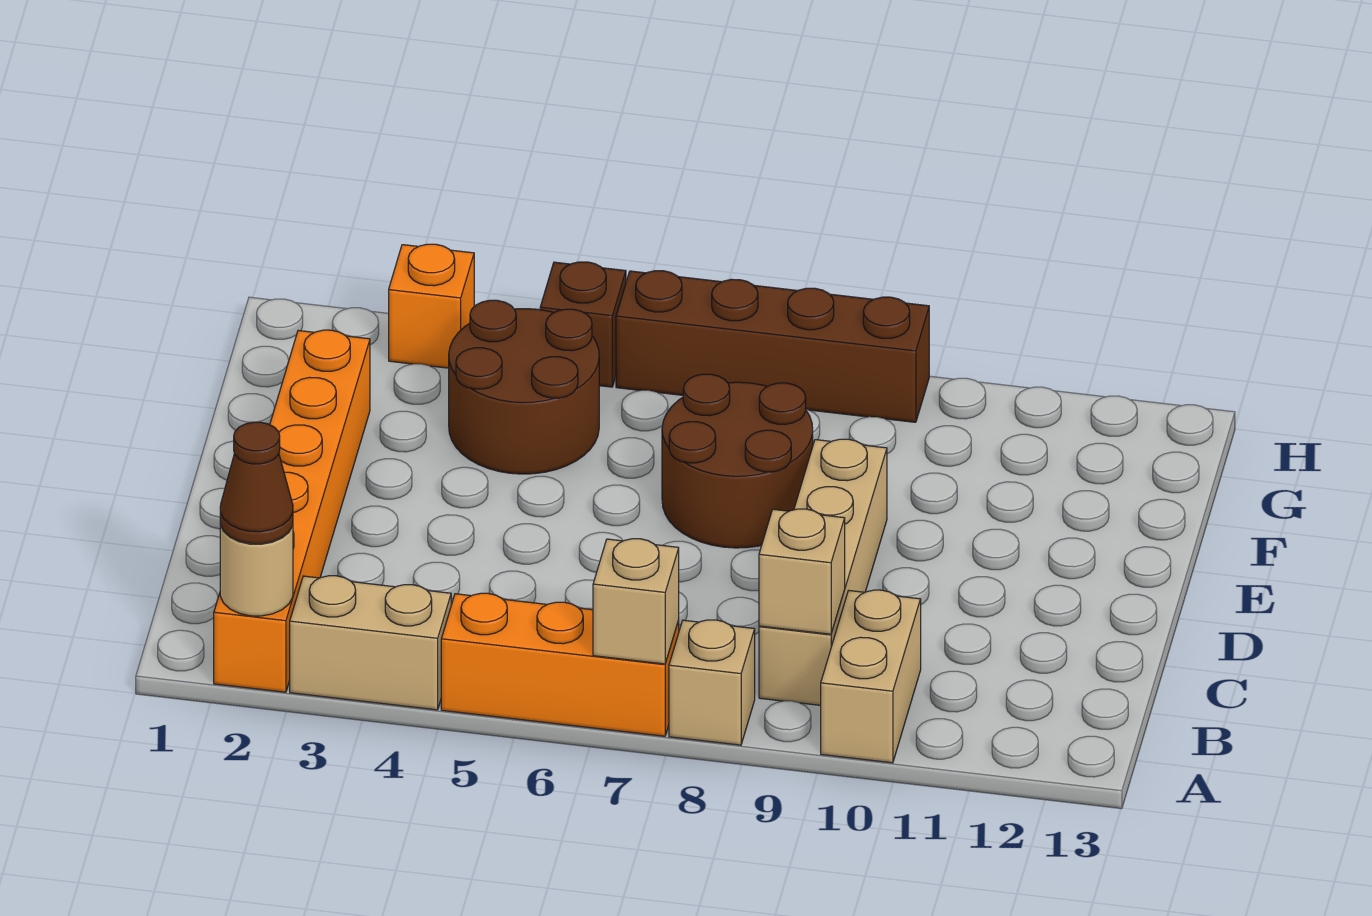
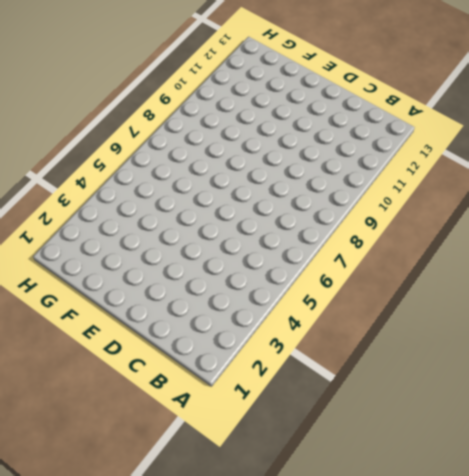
none -> orange brick A2:F2 level 1
none -> tan brick A3:A4 level 1
none -> orange brick A5:A7 level 1

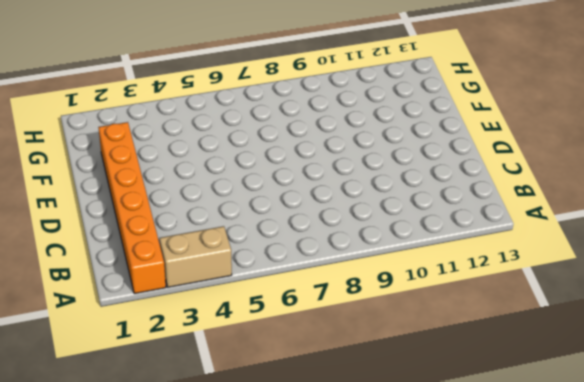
none -> orange brick A5:A7 level 1
none -> tan brick A8 level 1
none -> tan brick A10:B10 level 1

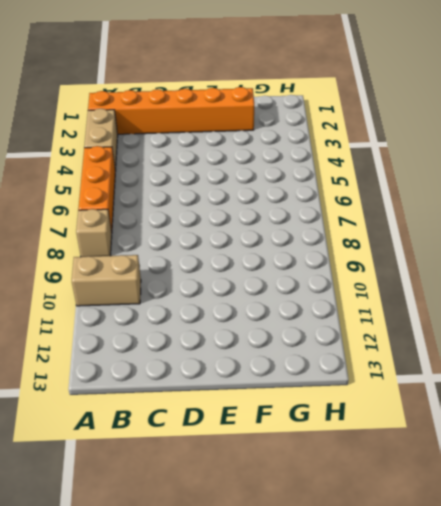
none -> tan brick B9:E9 level 1
none -> brown round brick E7:F8 level 1
none -> brown round brick F4:G5 level 1

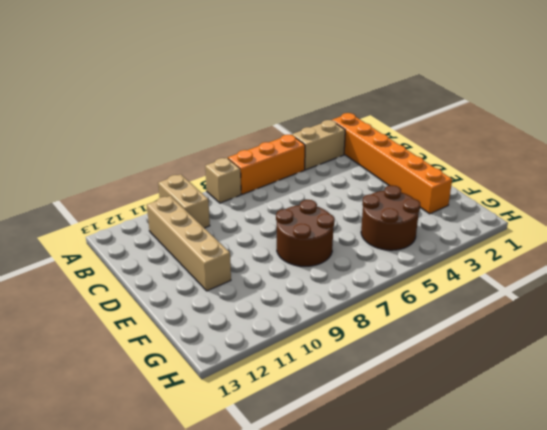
tan brick B11:E11 level 1 -> tan brick B9:E9 level 1
none -> orange brick H3 level 1
none -> brown brick H5 level 1
none -> brown brick H6:H9 level 1

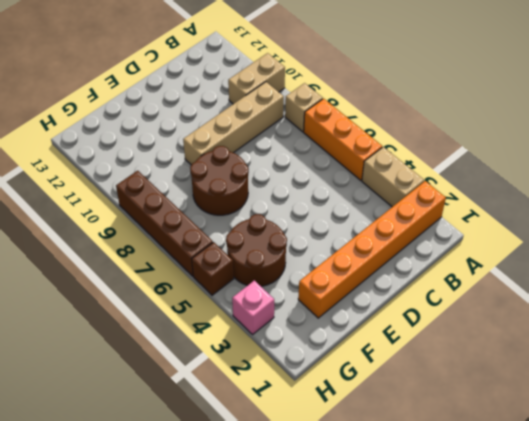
pink brick H3 level 1 -> orange brick H3 level 1
none -> tan round brick A2 level 2
none -> tan brick A7 level 2
none -> tan brick B9 level 2

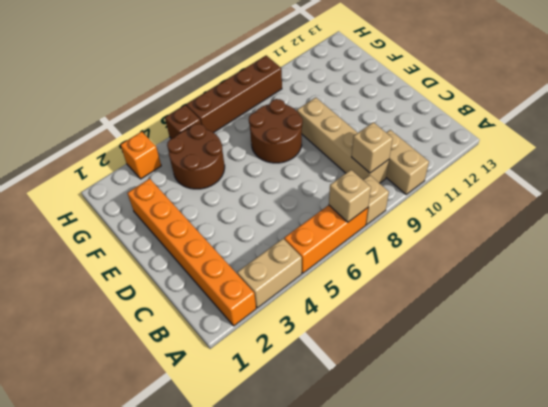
none -> tan round brick A2 level 2
none -> brown cone A2 level 3

